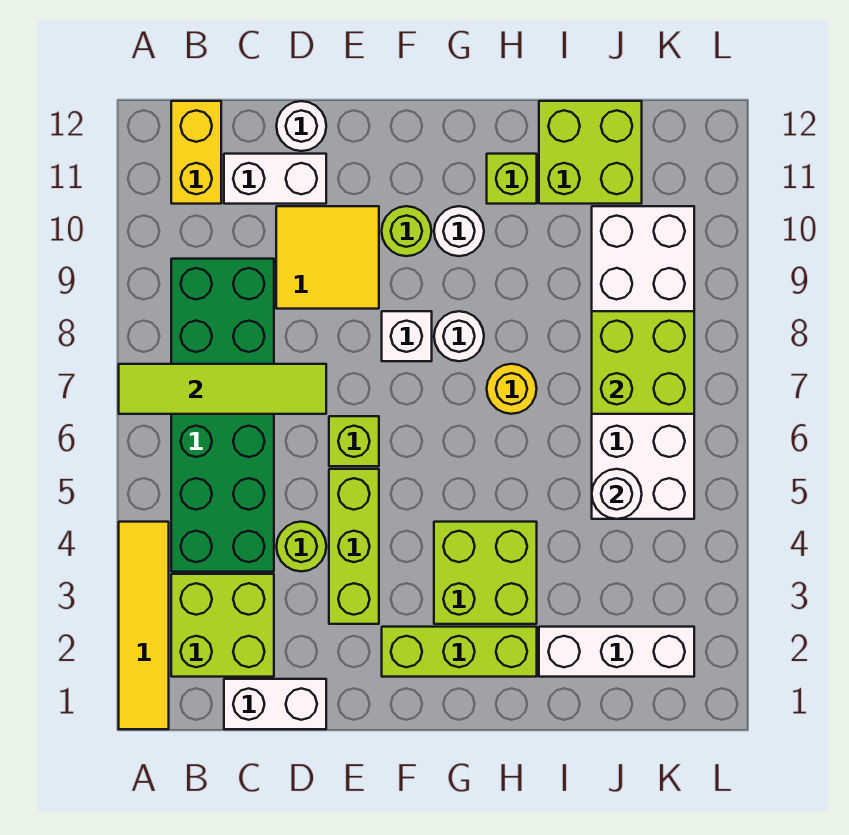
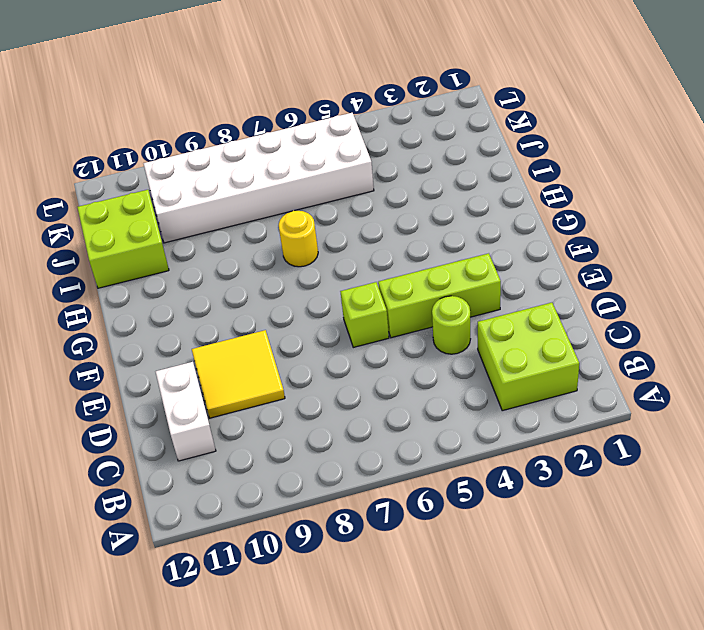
none -> yellow tile A1:A4 level 1
none -> green brick B4:C9 level 1
none -> yellow brick B11:B12 level 1

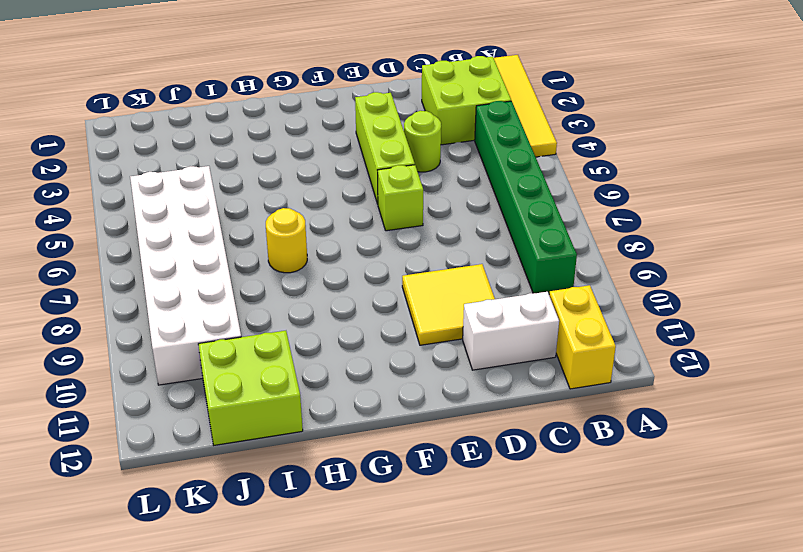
green brick B4:B9 level 1 -> green brick B4:C9 level 1
none -> white brick C1:D1 level 1
none -> white round brick D12 level 1
none -> lime brick F2:H2 level 1

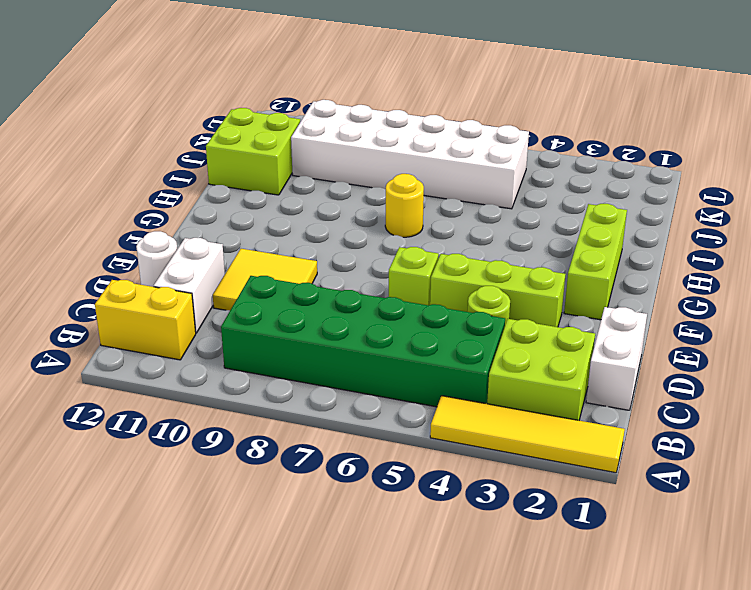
none -> white brick F8 level 1
none -> lime round brick F10 level 1
none -> lime brick G3:H4 level 1

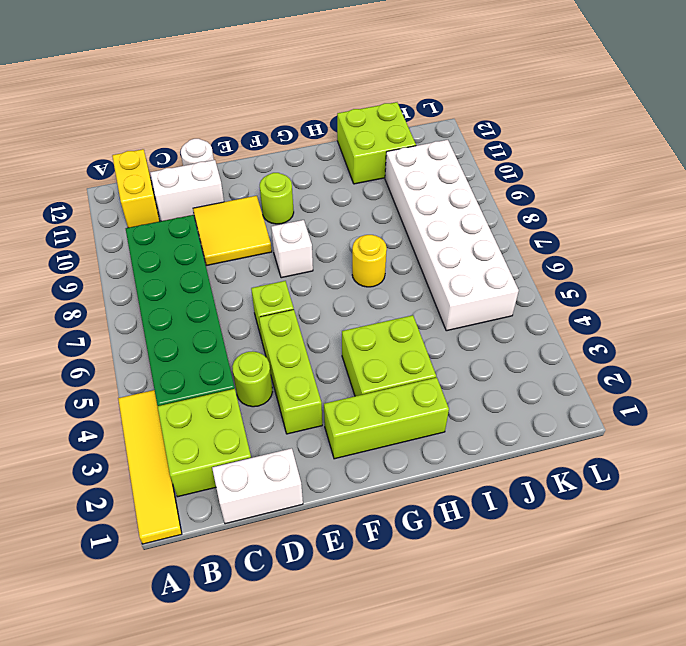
none -> white round brick G8 level 1
none -> white round brick G10 level 1
none -> lime brick H11 level 1

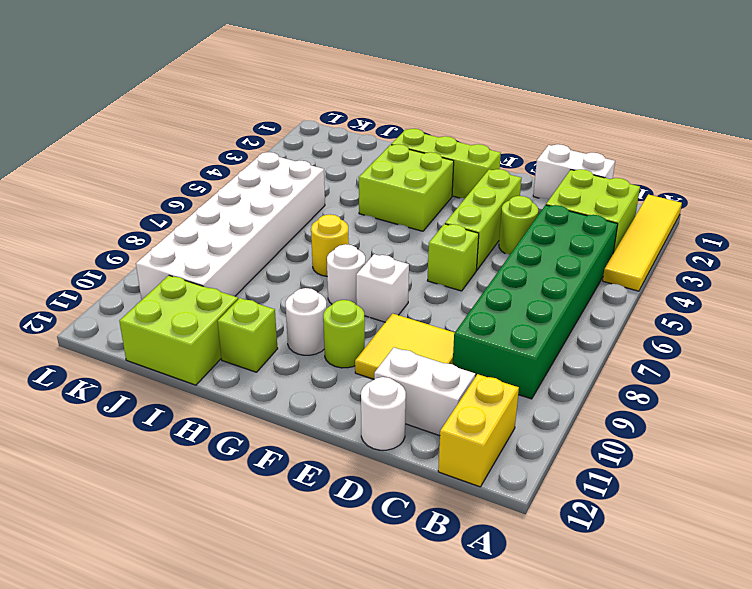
none -> white brick I2:K2 level 1
none -> lime tile A7:D7 level 2
none -> white round brick J5 level 2

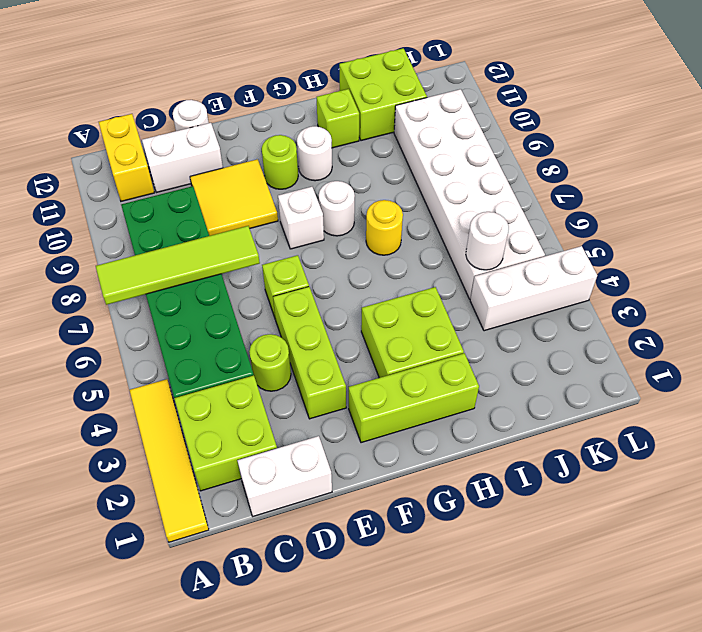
white brick J4:L4 level 1 -> white brick I2:K2 level 1
none -> lime brick J7:K8 level 2

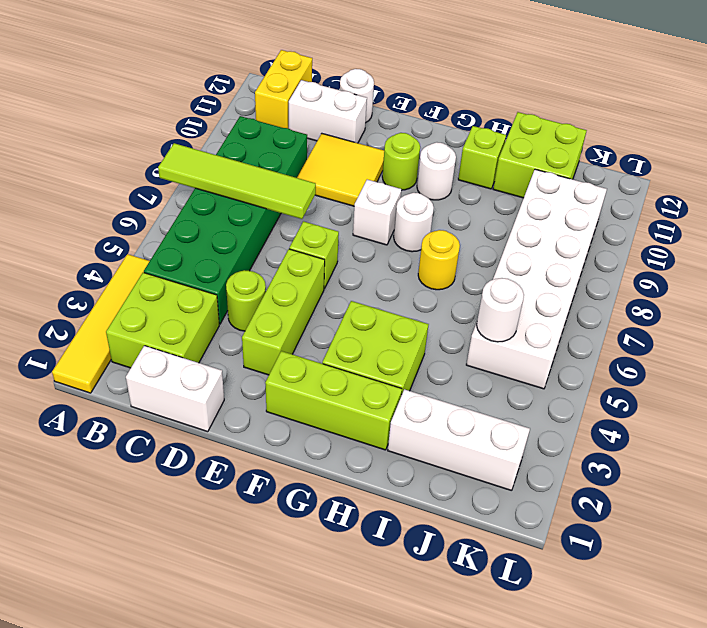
none -> lime brick J7:K8 level 2

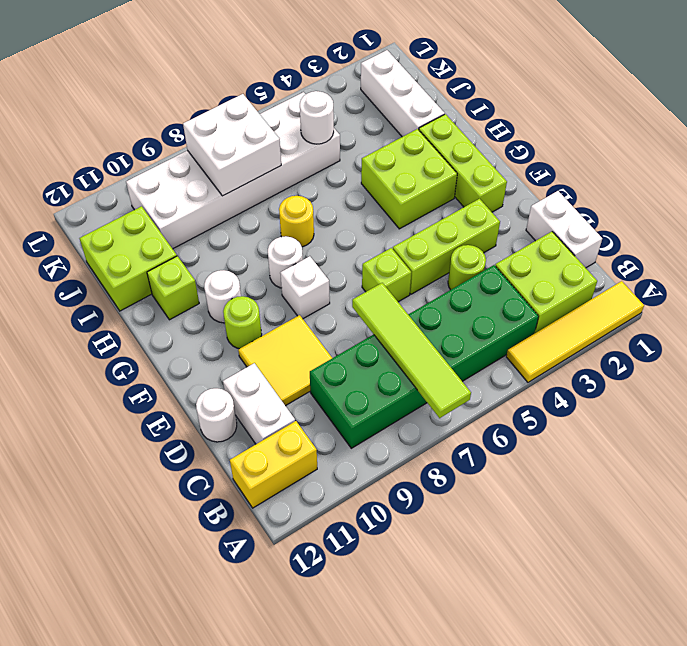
white brick J7:K8 level 2 -> lime brick J7:K8 level 2

